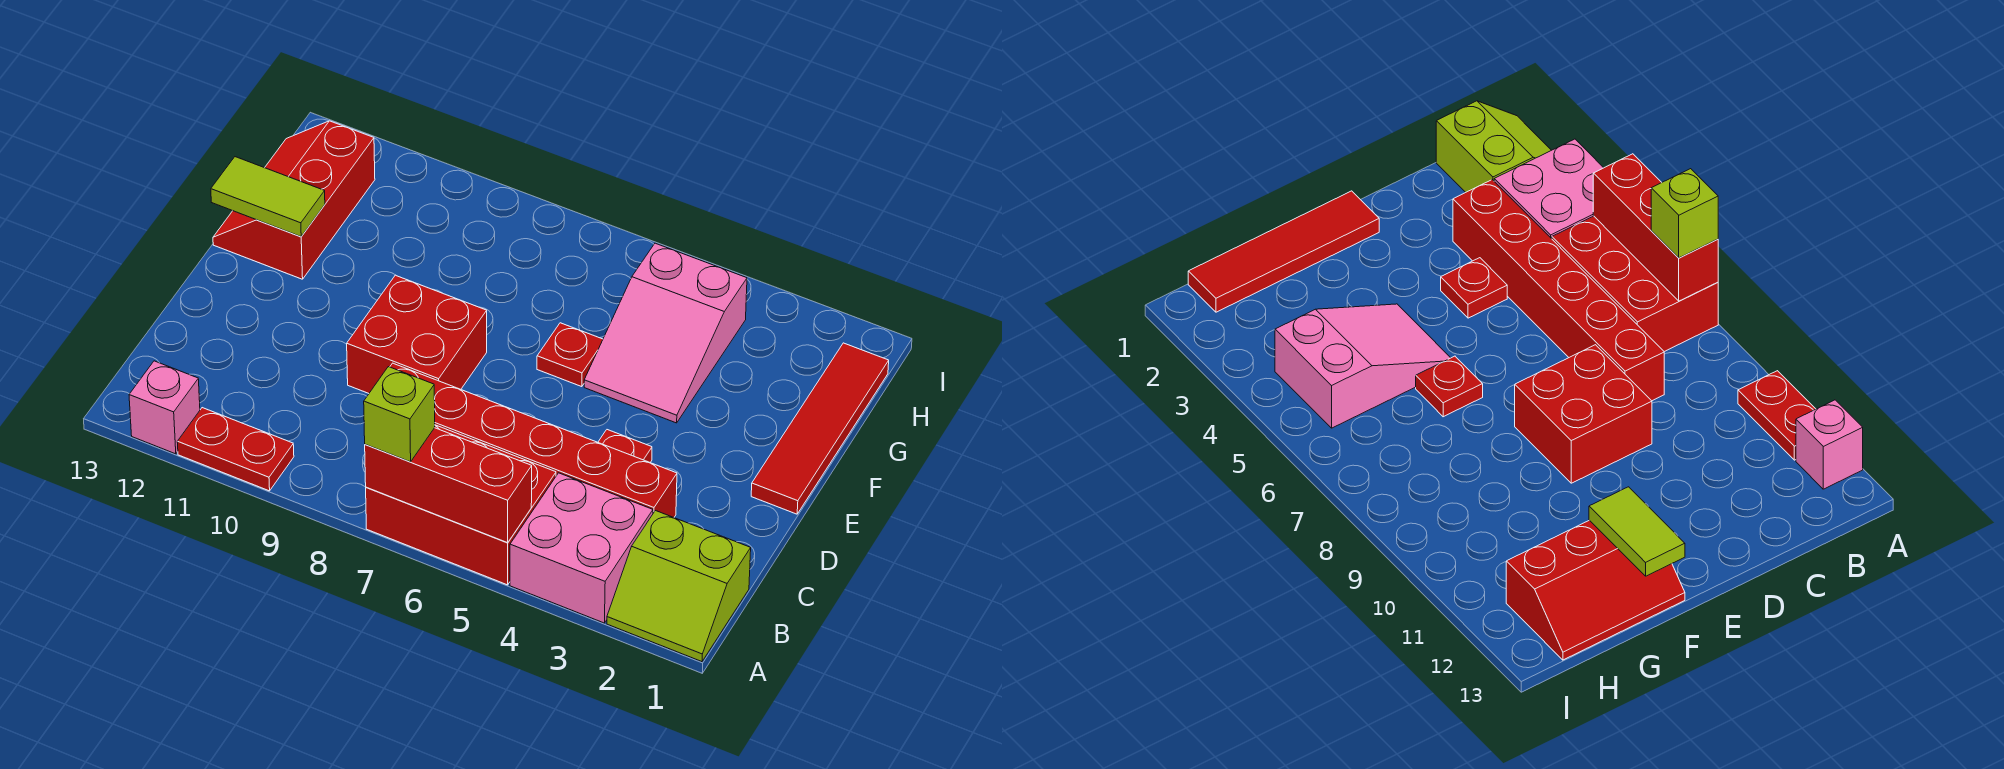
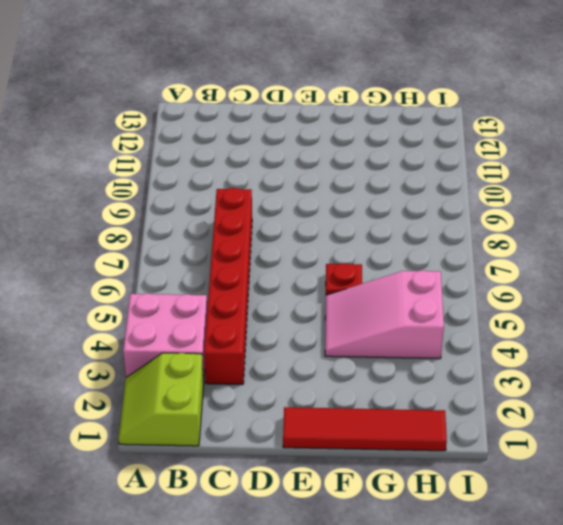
none -> red brick A5:B7 level 1
none -> red plate A10:A11 level 1
none -> pink brick A12 level 1

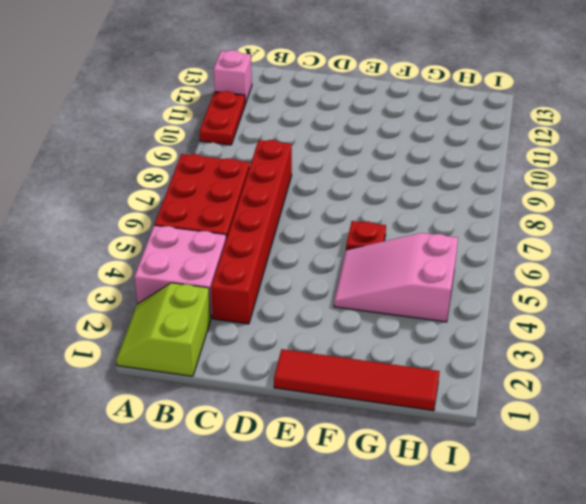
none -> red plate D4 level 1
none -> red brick D8:E9 level 1
none -> red slope F12:H13 level 1 top 12

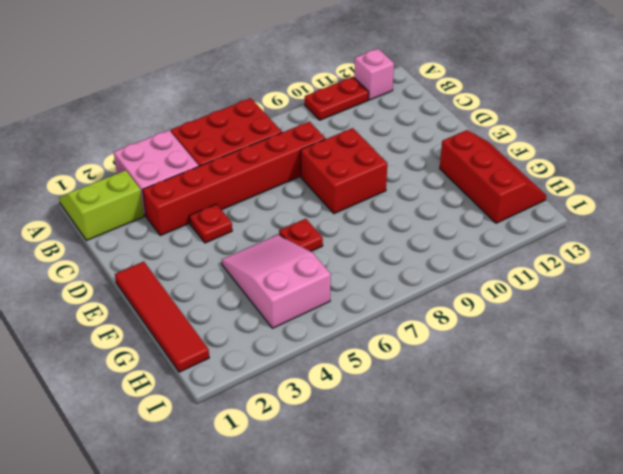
none -> red brick A5:A7 level 2
none -> lime tile F12:F13 level 2
none -> lime brick A7 level 3

